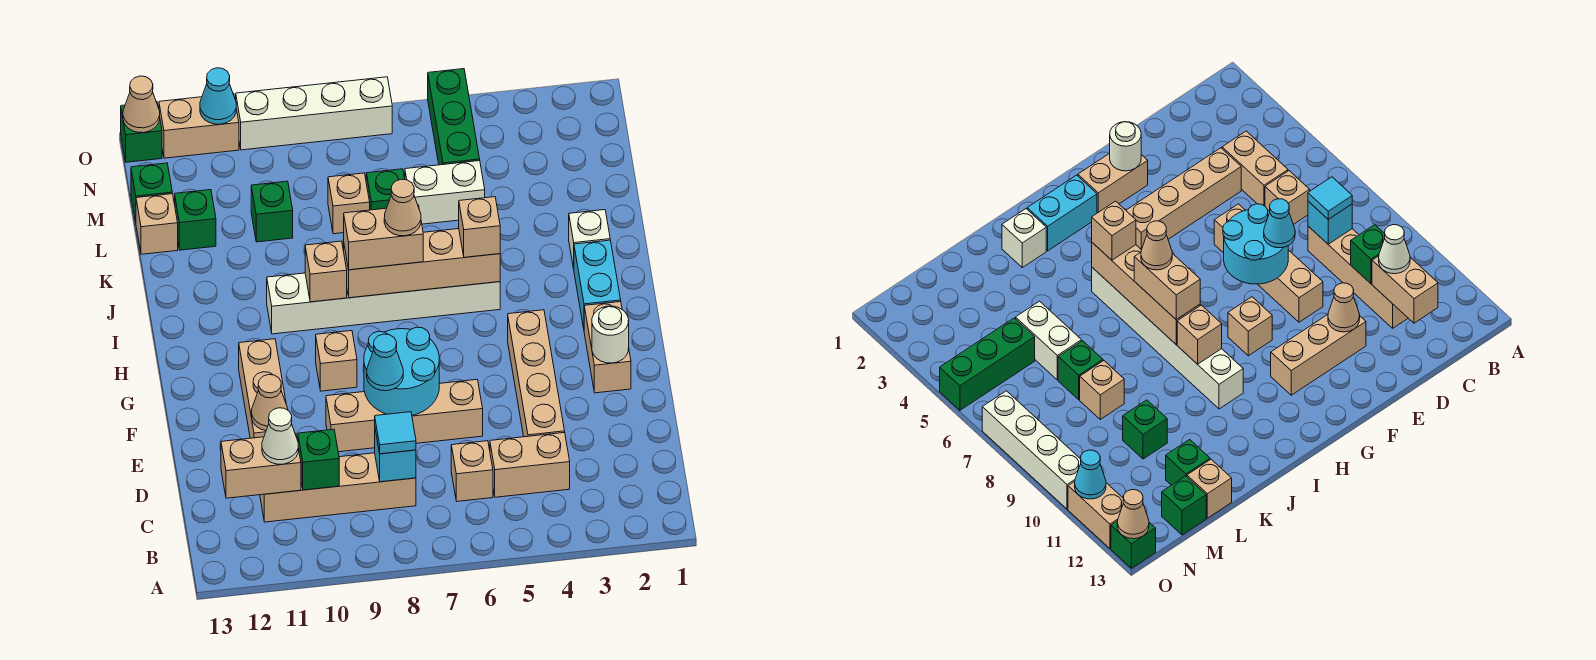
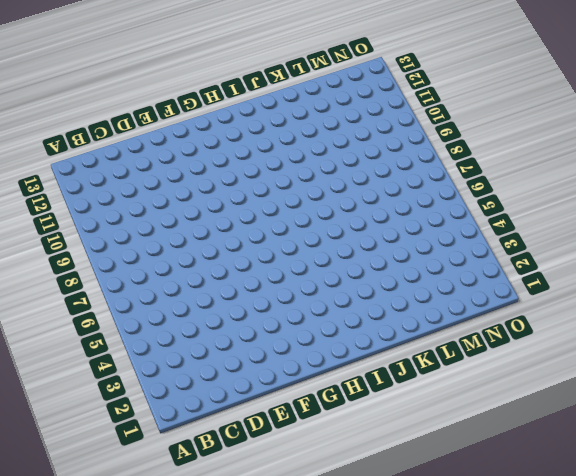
none -> tan brick C4:C5 level 1
none -> tan brick C6 level 1
none -> tan brick C8:C11 level 1
none -> tan brick D4:G4 level 1

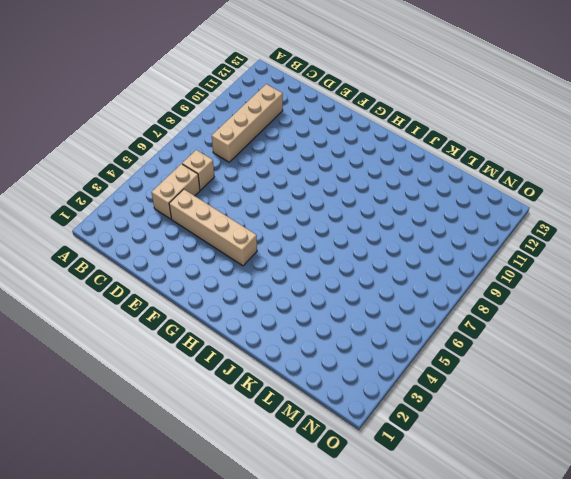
none -> tan brick E6:E9 level 1
none -> tan brick E11:G11 level 1
none -> tan brick F2:G2 level 1
none -> tan brick G9 level 1

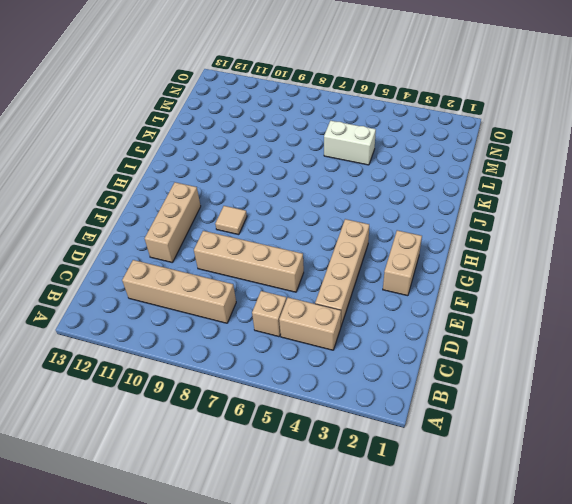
tan tile G9 level 1 -> tan brick G9 level 1
none -> cyan brick H2:I2 level 1
none -> white brick I5:I10 level 1
none -> white brick J2 level 1
none -> green brick L7 level 1

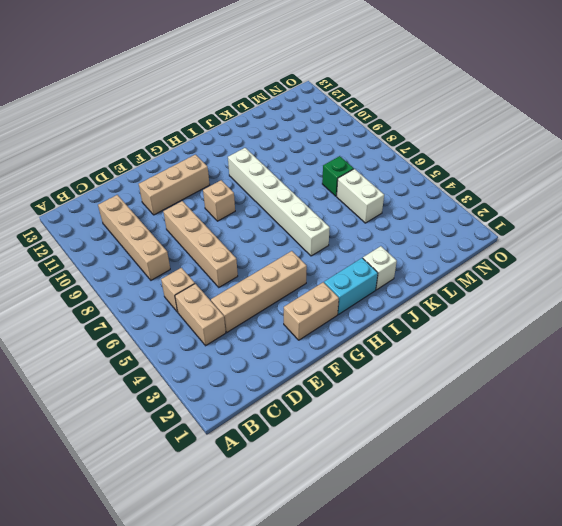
none -> tan brick L8 level 1
none -> green brick L10 level 1
none -> green brick L12 level 1
none -> tan brick L13 level 1

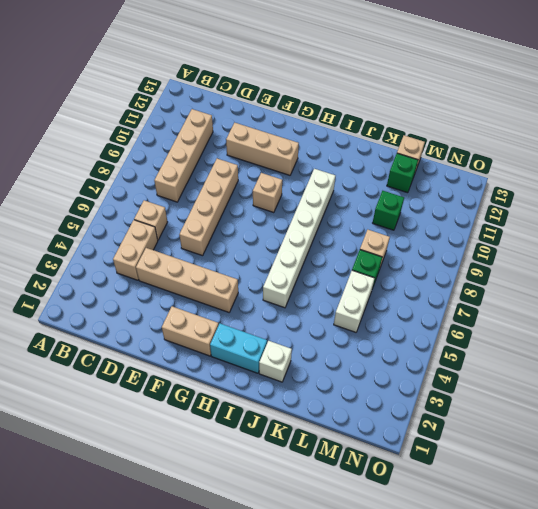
none -> green brick M5:O5 level 1
none -> green brick M13 level 1
none -> white brick O7:O10 level 1
none -> tan brick O11:O12 level 1

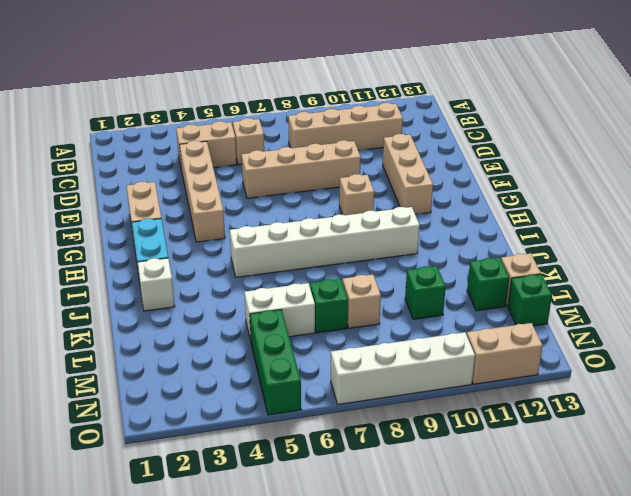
none -> green brick O13 level 1
none -> cyan brick C8 level 2
none -> green brick C10 level 2
none -> tan brick C11:C12 level 2

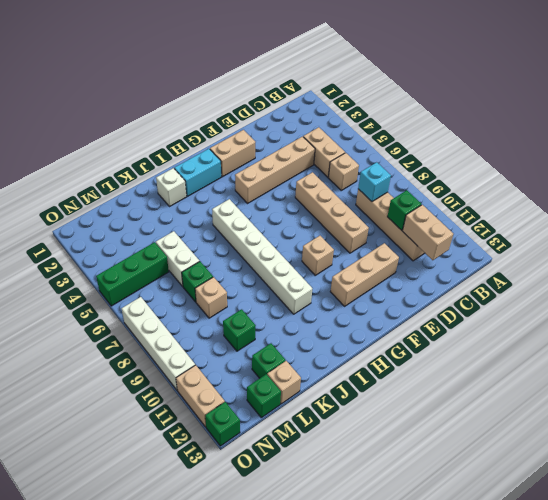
none -> cyan round brick E7:F8 level 2
none -> tan cone E11 level 2
none -> white round brick F2 level 2
none -> tan brick I5:I8 level 2

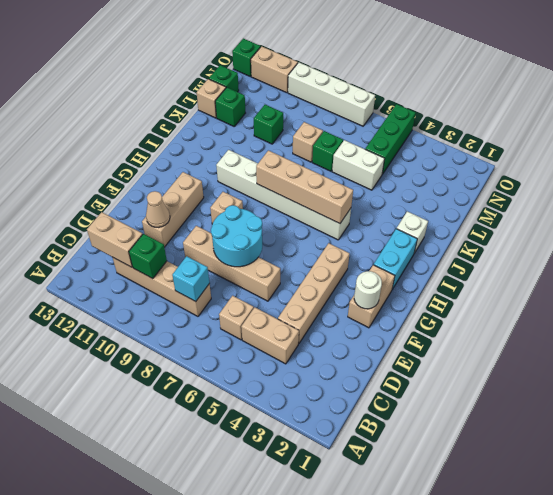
none -> tan brick I9 level 2
none -> cyan cone O11 level 2
none -> tan cone O13 level 2
none -> cyan tile C8 level 3

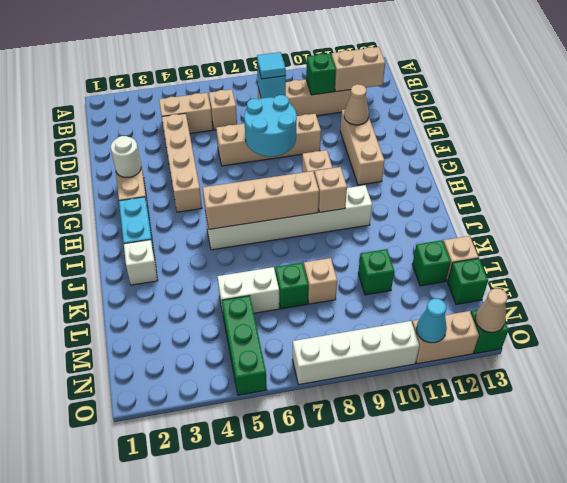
none -> white cone C11 level 3
none -> cyan cone E8 level 3
none -> tan brick I5 level 3
none -> tan brick I7:I8 level 3

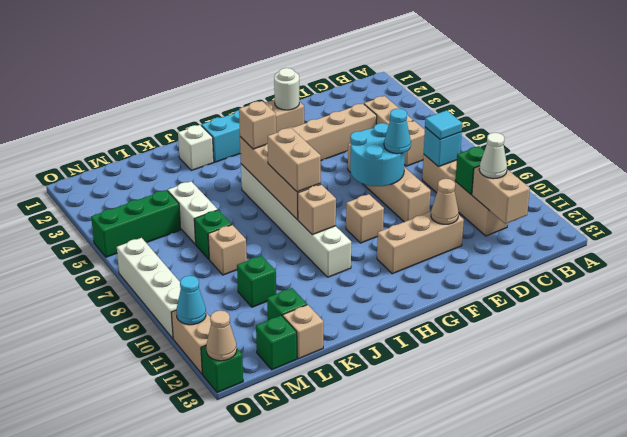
none -> tan cone I7 level 4

